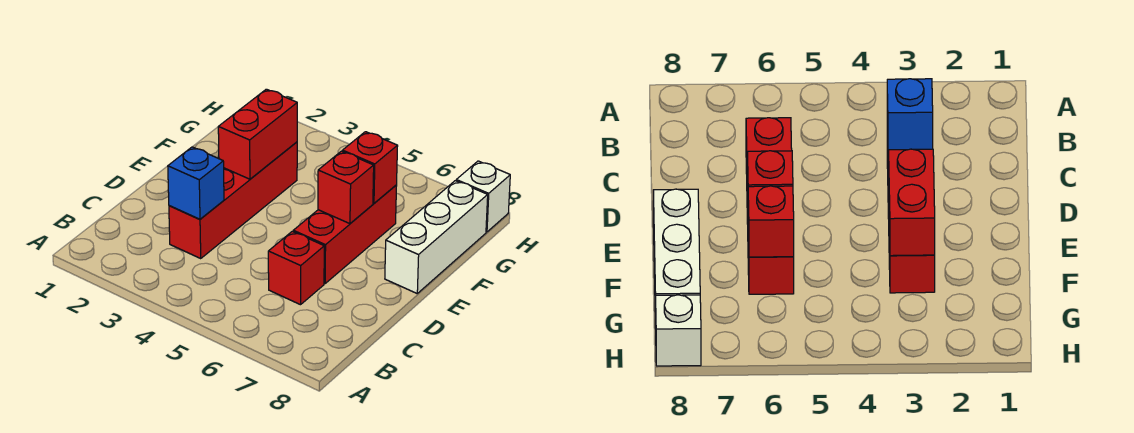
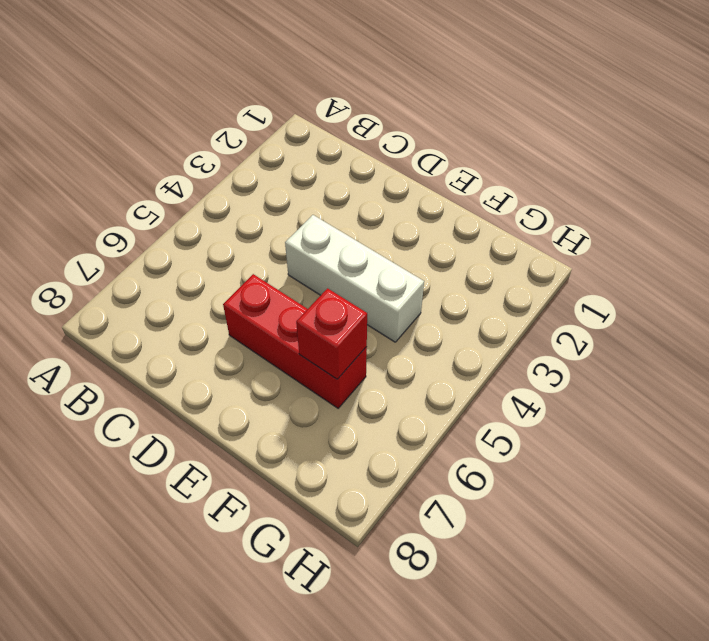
white brick D4:F4 level 1 -> white brick E8:G8 level 1
none -> red brick C3:F3 level 1
none -> red brick C6 level 1

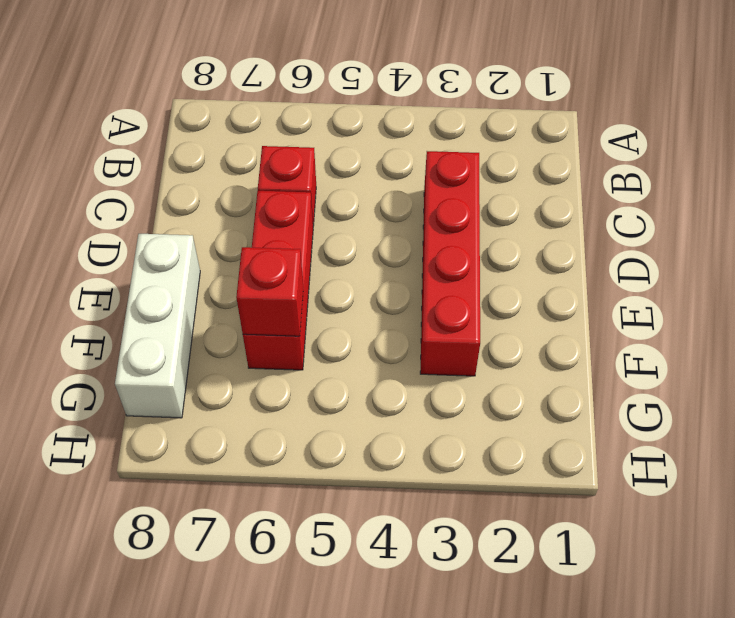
none -> white brick H8 level 1
none -> blue brick C3 level 2

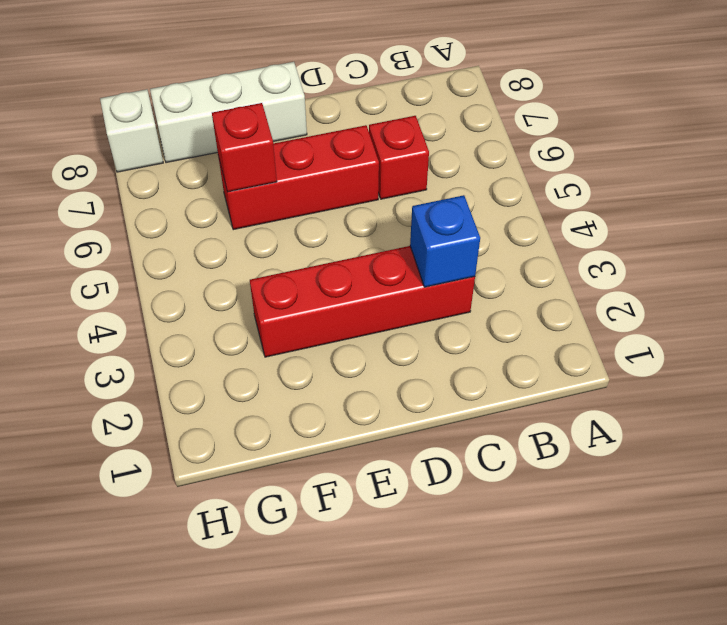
none -> red brick E3:F3 level 2
none -> red brick E6 level 2

